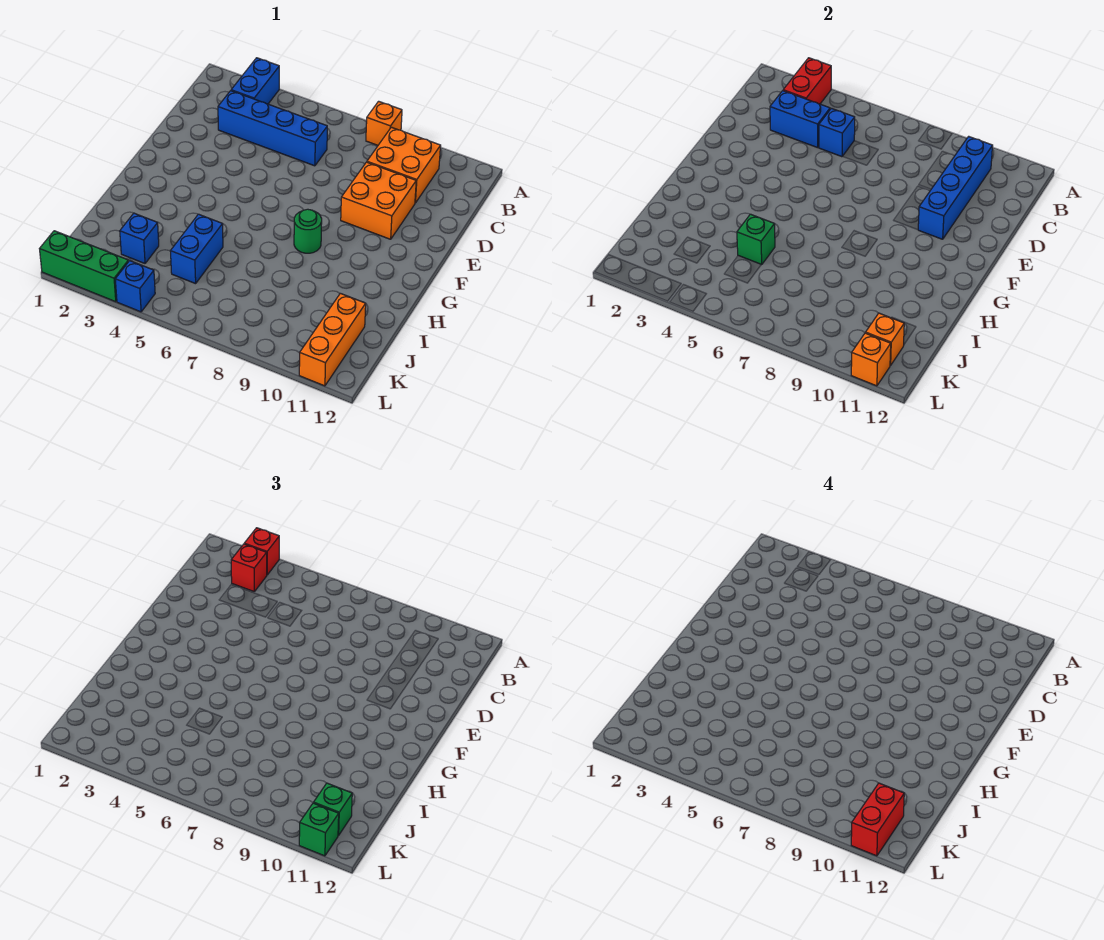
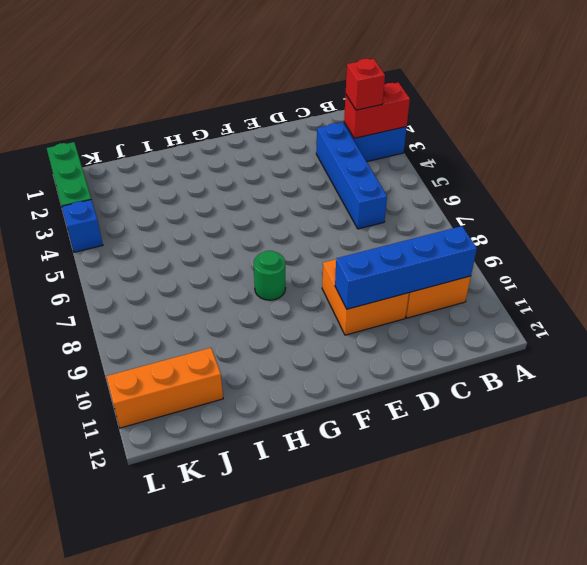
none -> orange brick A8 level 1
none -> blue brick I5:J5 level 1
none -> blue brick J3 level 1

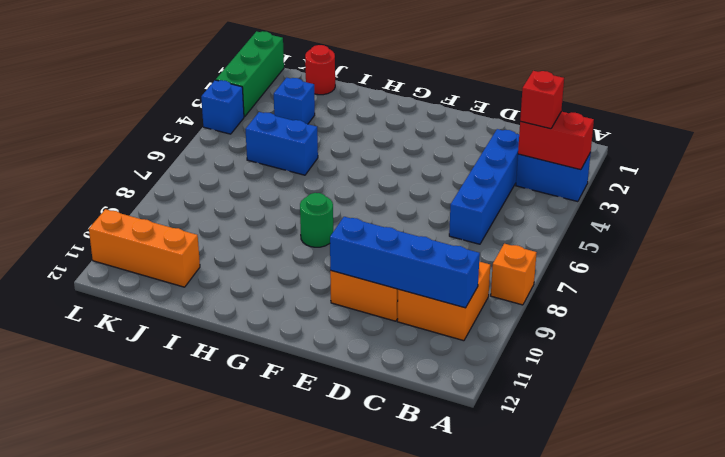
red round brick J1 level 1 -> none
none -> blue brick C3:C4 level 2
none -> blue brick C5 level 2
none -> green brick I5 level 2

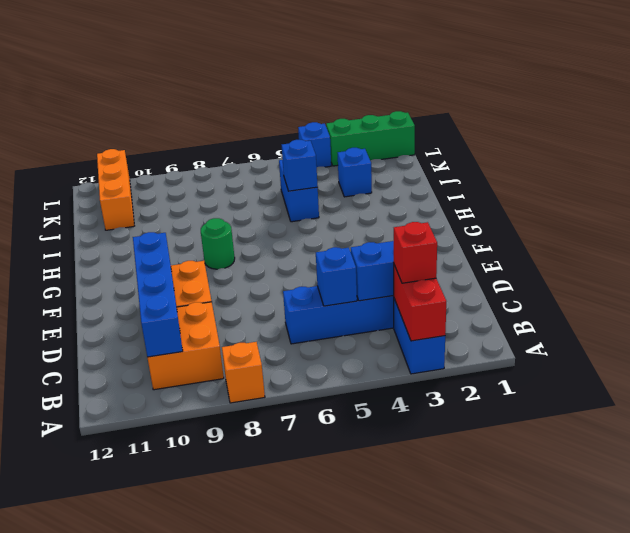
blue brick I5 level 2 -> green brick I5 level 2
none -> orange brick K11 level 2
none -> orange brick L11 level 2
none -> red brick A3 level 3

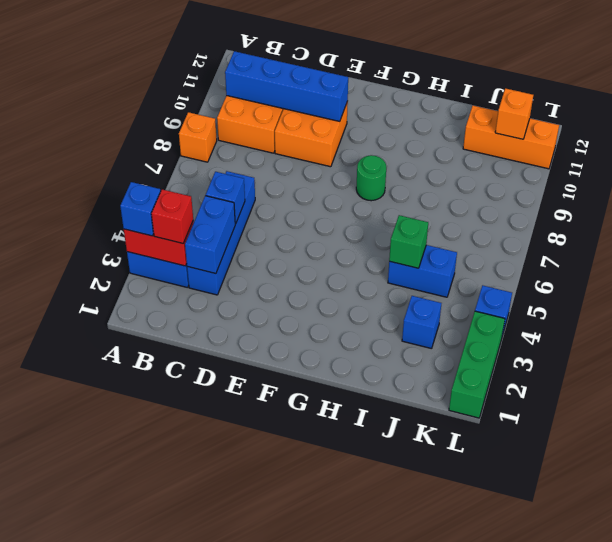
blue brick A3 level 3 -> red brick A3 level 3
none -> orange brick L11 level 2
none -> green brick K11 level 3
none -> green brick L11 level 3

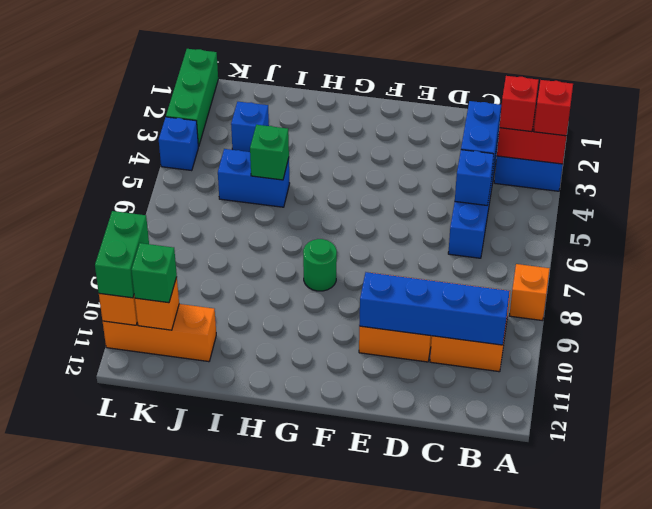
green brick L10:L11 level 3 -> green brick L11 level 3
none -> red brick K11:L11 level 4

